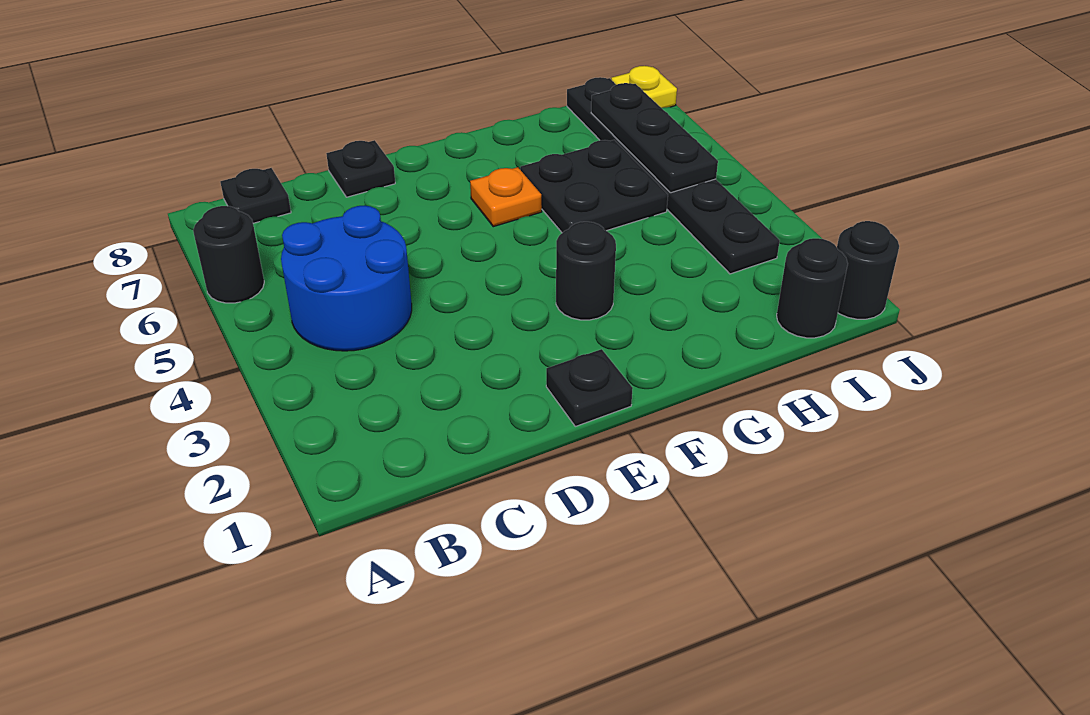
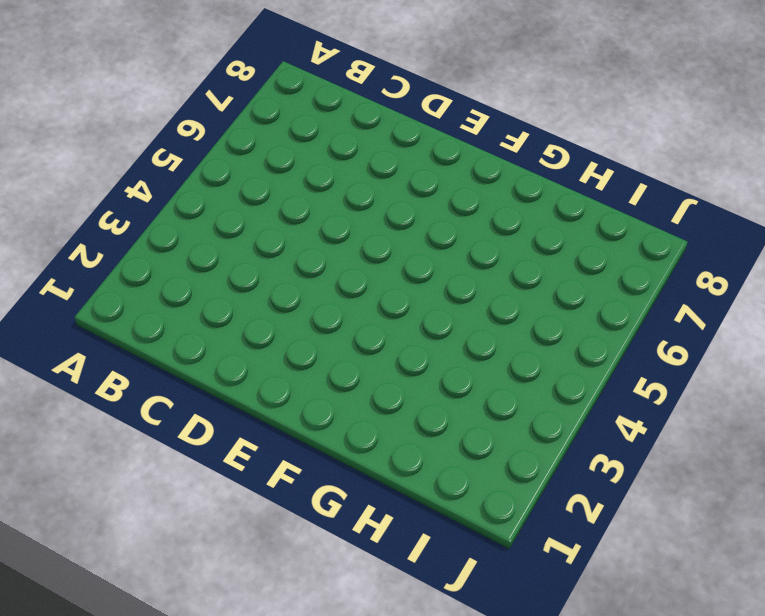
none -> black round brick A6 level 1
none -> blue round brick B4:C5 level 1
none -> black plate B8 level 1

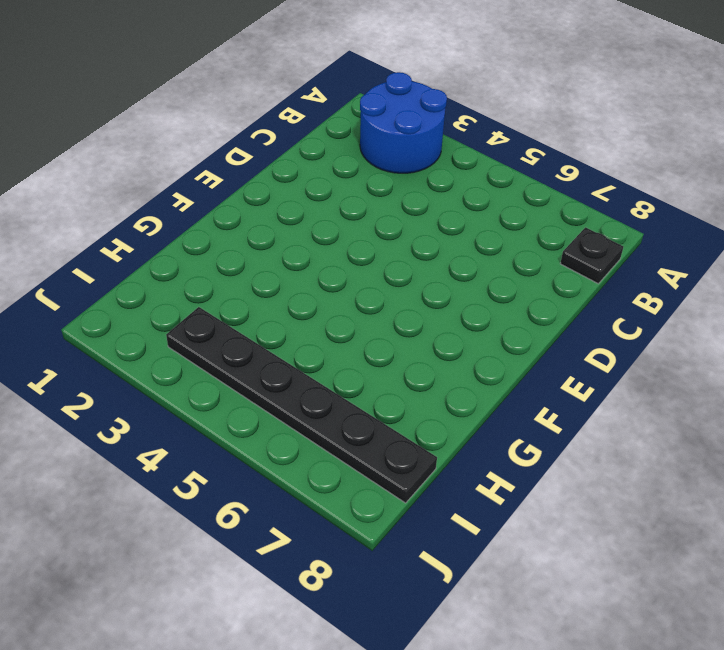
blue round brick A2:B3 level 1 -> blue round brick B4:C5 level 1
none -> black round brick A6 level 1
none -> black plate D8 level 1
none -> black plate E1 level 1

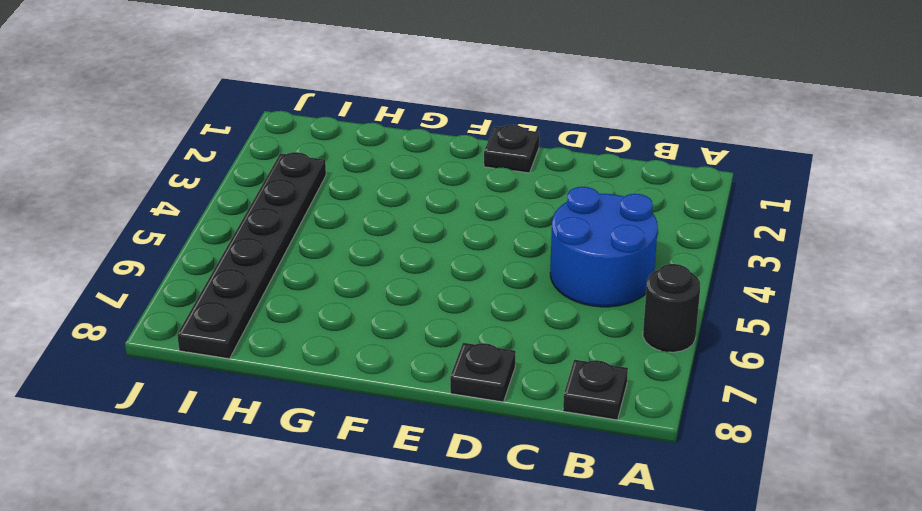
none -> black round brick F3 level 1
none -> orange plate F6 level 1
none -> black plate G5:H6 level 1

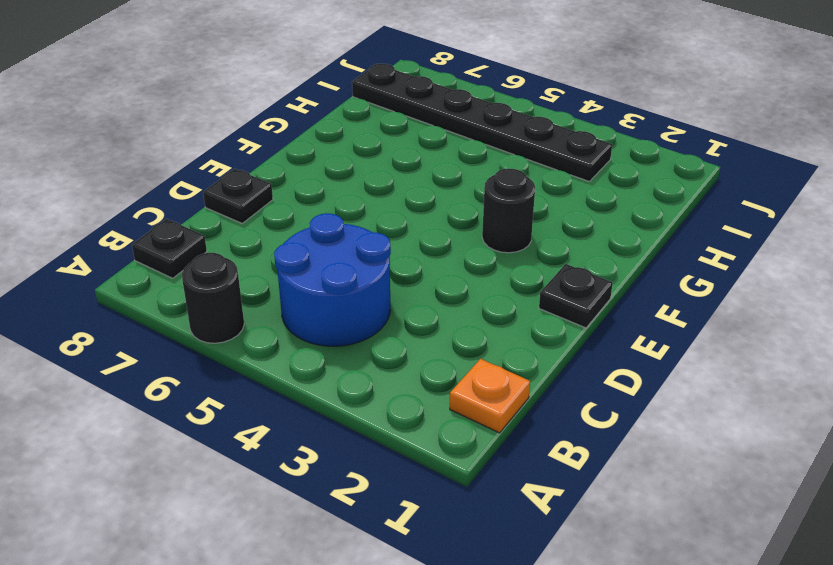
orange plate B1 level 1 -> orange plate F6 level 1
none -> black plate G5:H6 level 1
none -> black round brick I1 level 1
none -> black round brick J1 level 1

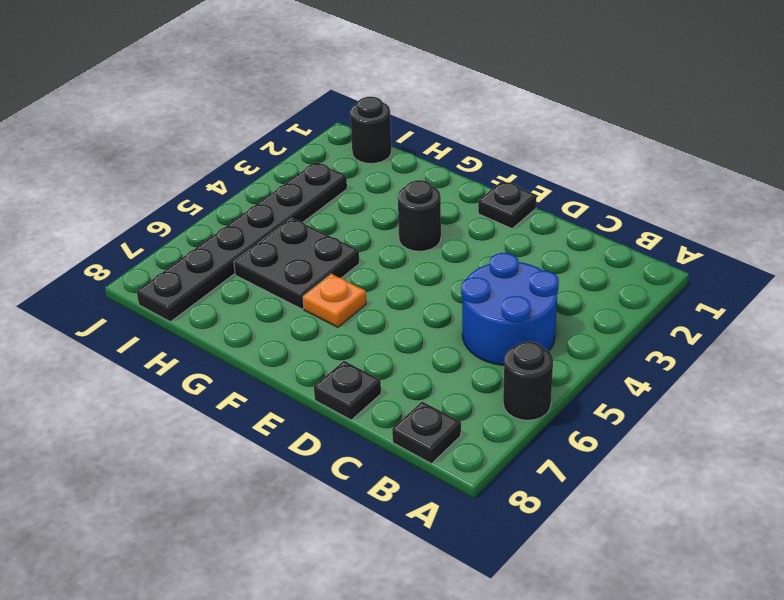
none -> black round brick J1 level 1
none -> yellow plate J8 level 1
none -> black plate I5:I7 level 2

